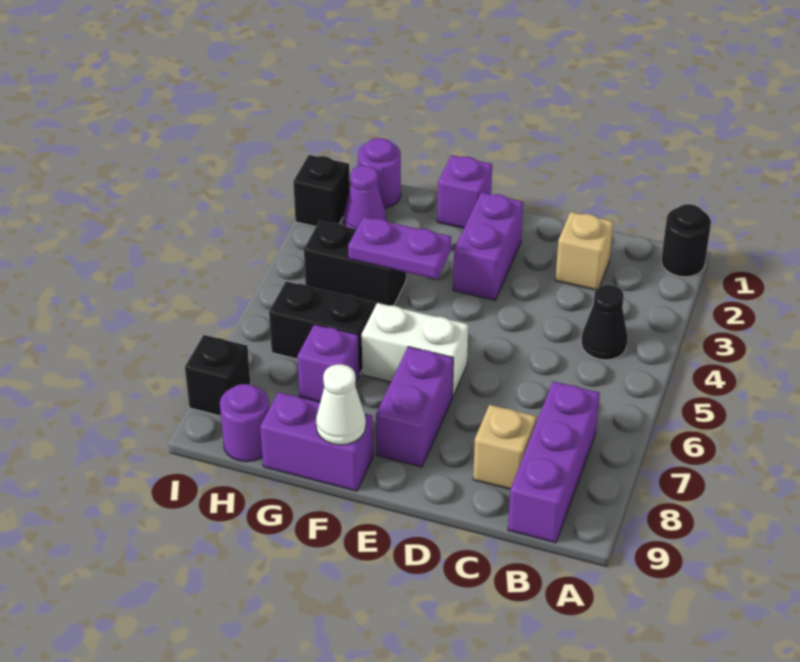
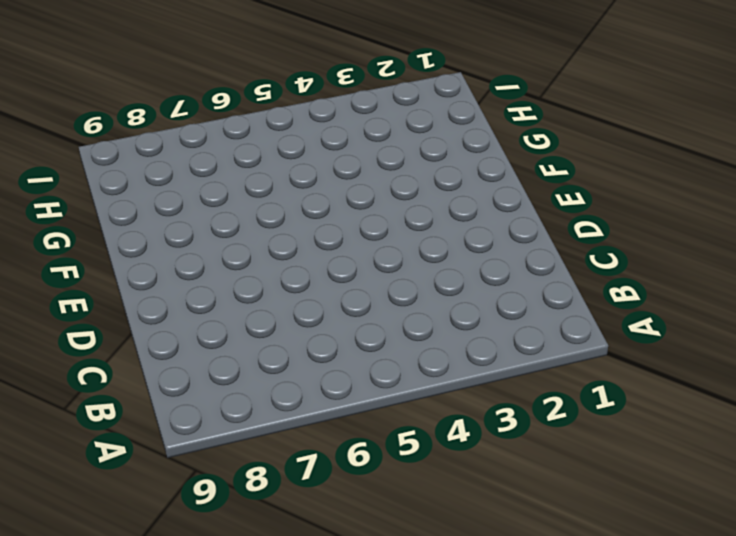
none -> black round brick A1 level 1
none -> black cone B4 level 1
none -> purple brick B7:B9 level 1

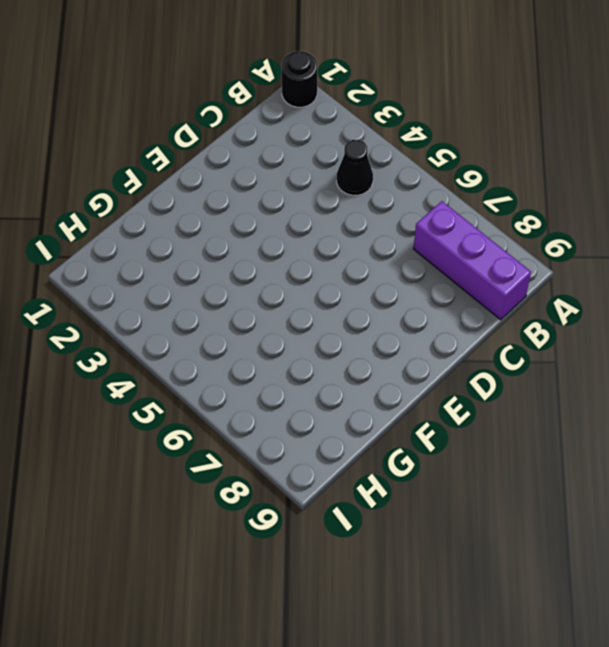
none -> tan brick C2 level 1
none -> tan brick C8 level 1
none -> purple brick E2:E3 level 1

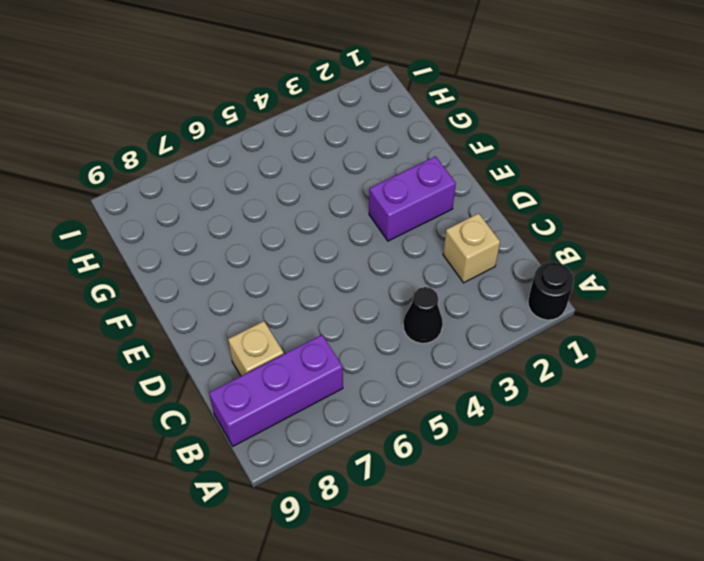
none -> white brick E6:F6 level 1
none -> purple brick E7:E8 level 1
none -> purple brick F1 level 1

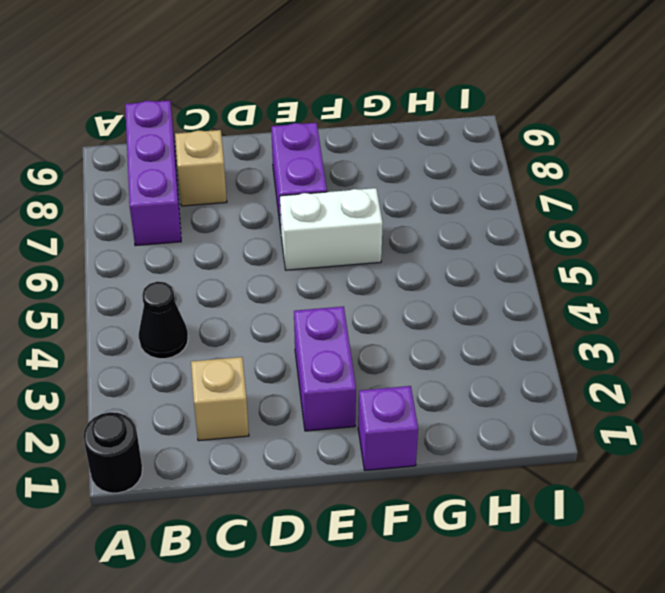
none -> purple brick F9:G9 level 1
none -> black brick G4:H4 level 1
none -> black brick G6:H6 level 1

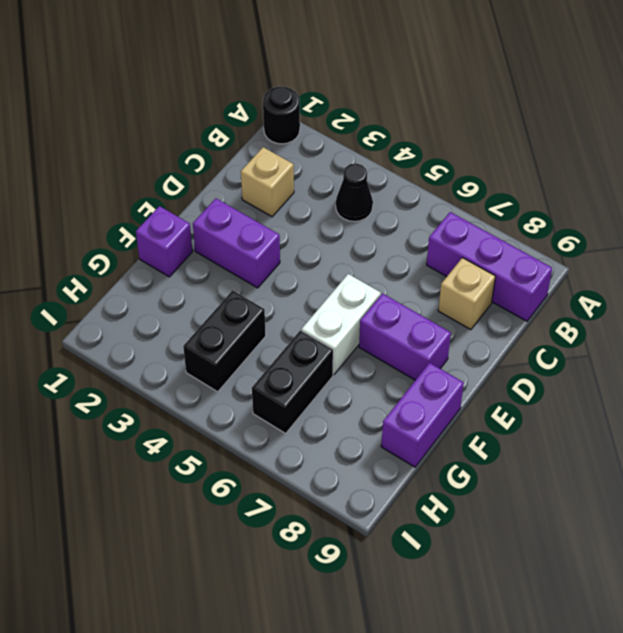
none -> purple brick G7 level 1
none -> purple round brick H1 level 1
none -> purple cone H2 level 1

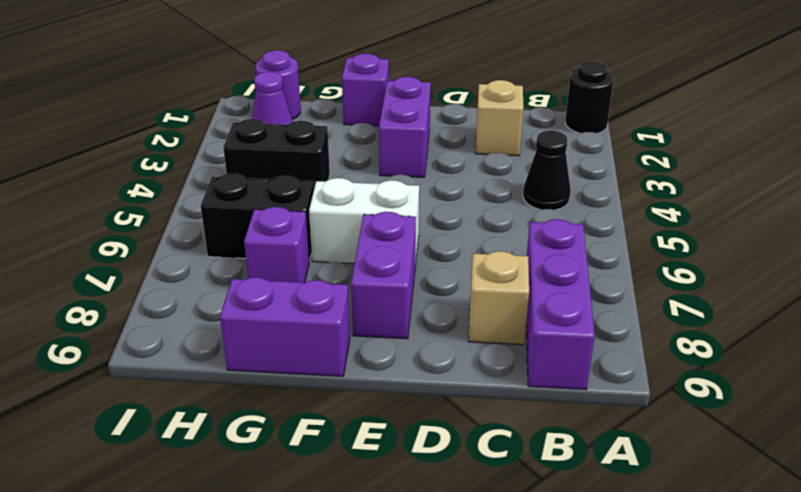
none -> purple round brick H9 level 1
none -> black brick I2 level 1
none -> black brick I8 level 1

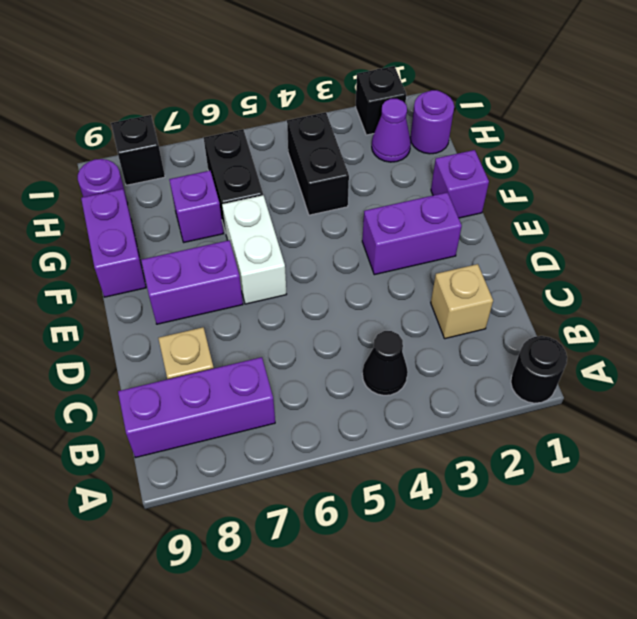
none -> purple plate F4:G4 level 2
none -> white cone F9 level 2

